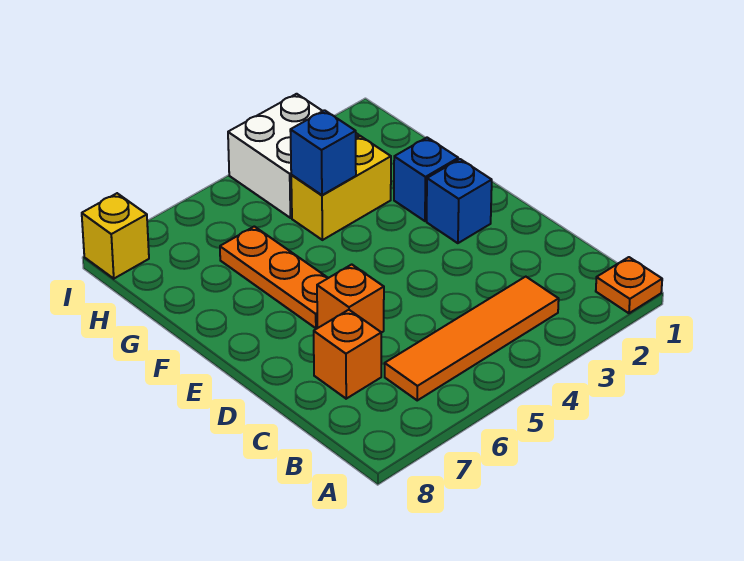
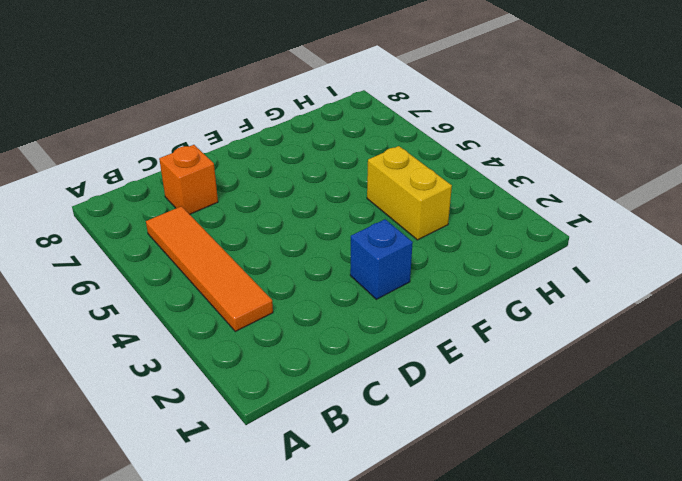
none -> orange plate A1 level 1
none -> orange brick D6 level 1

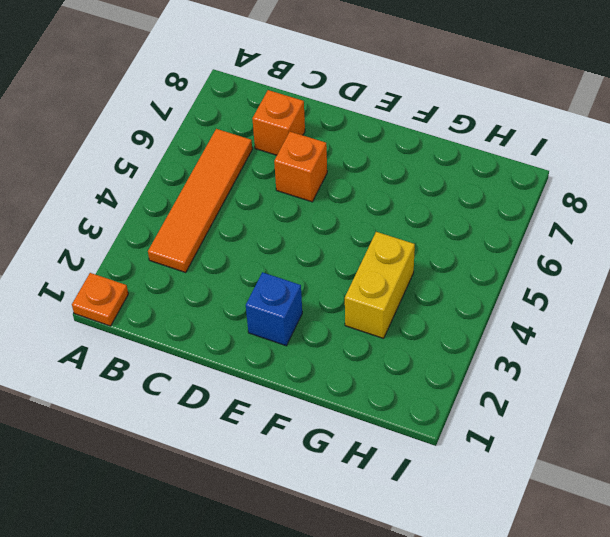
none -> orange plate E6:G6 level 1
none -> blue brick F2 level 1

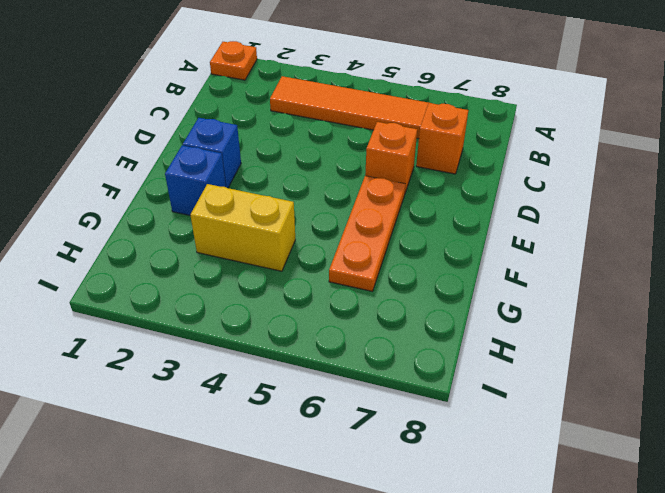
none -> white brick H3:I4 level 1
none -> yellow brick I8 level 1

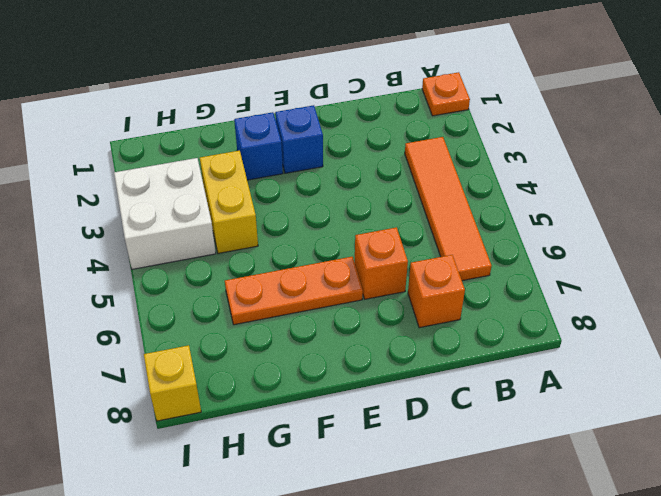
none -> blue brick G4 level 2

